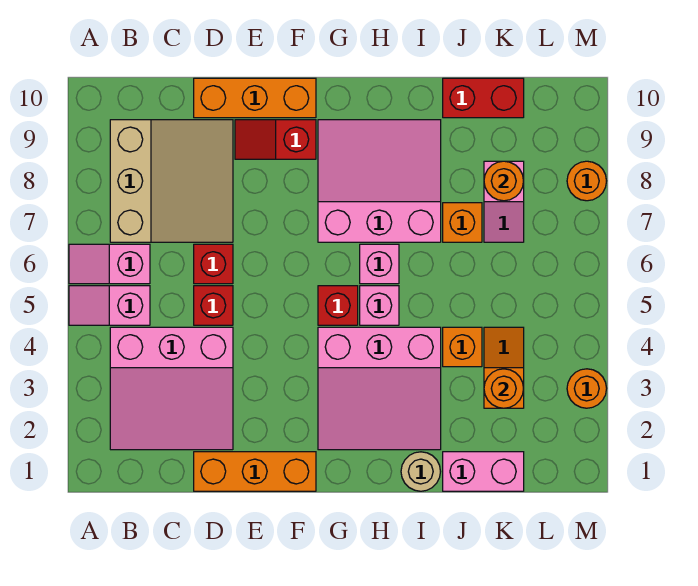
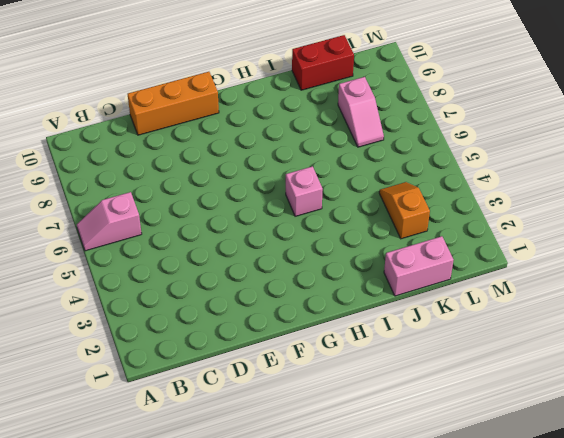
none -> pink slope A5:B5 level 1 top B
none -> pink slope B2:D4 level 1 top 4
none -> tan slope B7:D9 level 1 top B

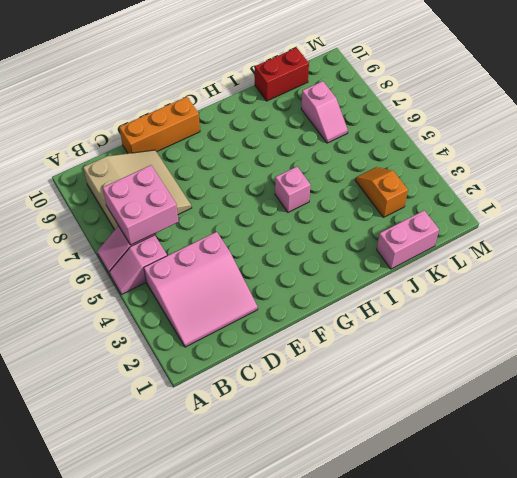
pink brick B6:C7 level 2 -> none
none -> orange brick D1:F1 level 1
none -> red brick D5 level 1
none -> red brick D6 level 1

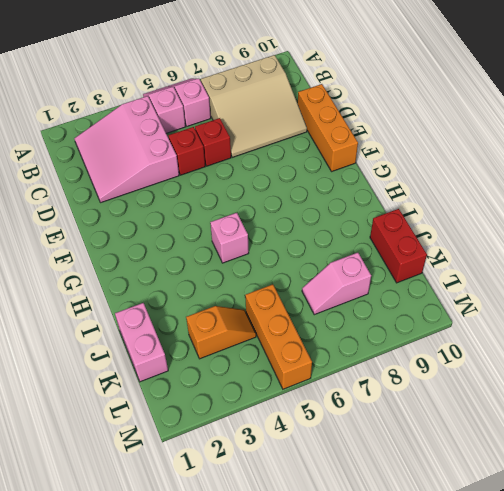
orange brick K5:M5 level 1 -> orange brick D1:F1 level 1
none -> red slope E9:F9 level 1 top F
none -> pink slope G2:I4 level 1 top 4
none -> red brick G5 level 1

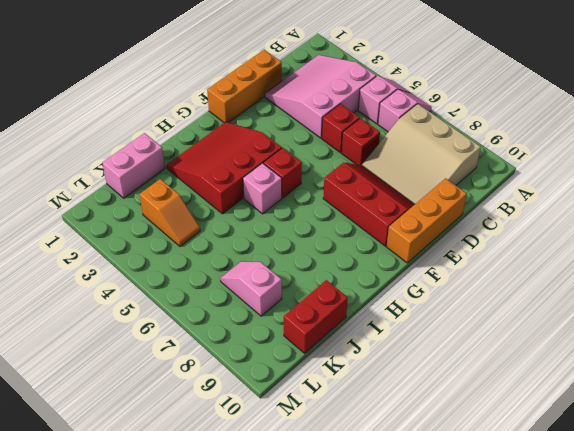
red slope E7:F9 level 1 top F -> red slope E9:F9 level 1 top F
red slope G2:I4 level 1 top 4 -> pink slope G2:I4 level 1 top 4
none -> pink slope G7:I9 level 1 top 7
none -> pink brick H6 level 1
none -> tan round brick I1 level 1

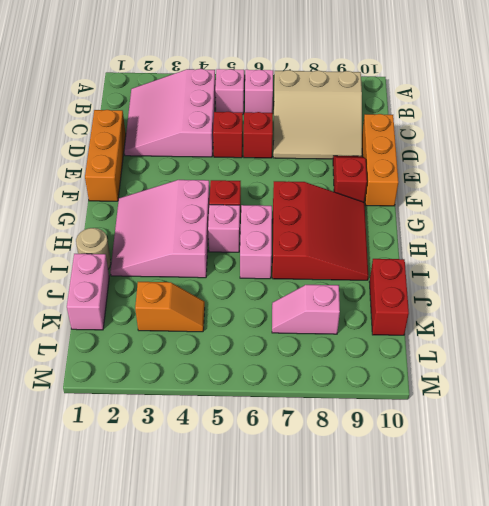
red slope G7:I9 level 1 top 7 -> pink slope G7:I9 level 1 top 7
pink brick H6:I6 level 1 -> pink brick H6 level 1
none -> orange brick J4 level 1
none -> orange brick J7 level 1
none -> orange round brick M3 level 1

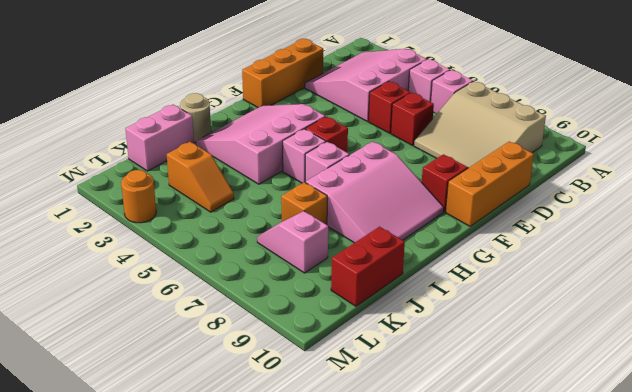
none -> orange brick J4 level 1
none -> orange round brick M8 level 1
none -> orange round brick K3 level 2

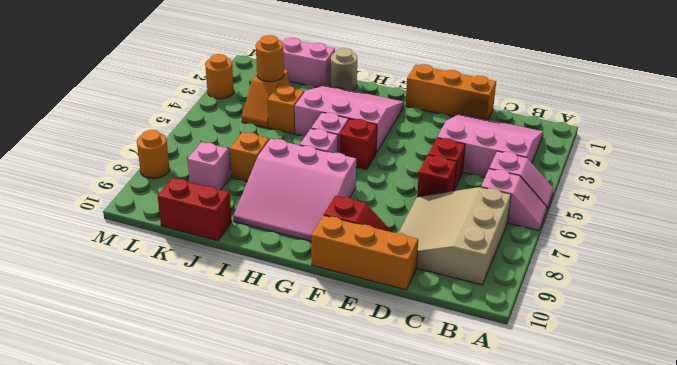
none -> orange round brick K8 level 2

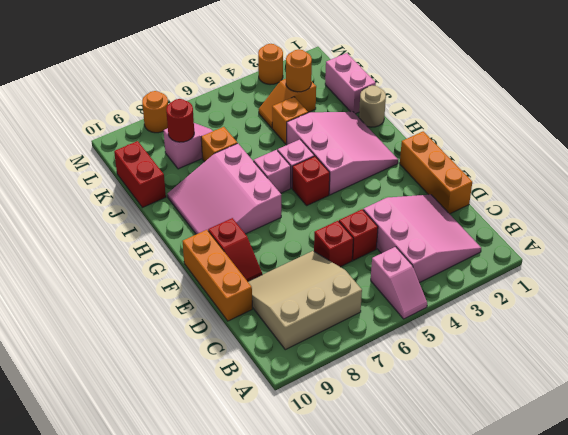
red round brick K8 level 2 -> orange round brick K8 level 2
none -> pink slope A6:B6 level 1 top B

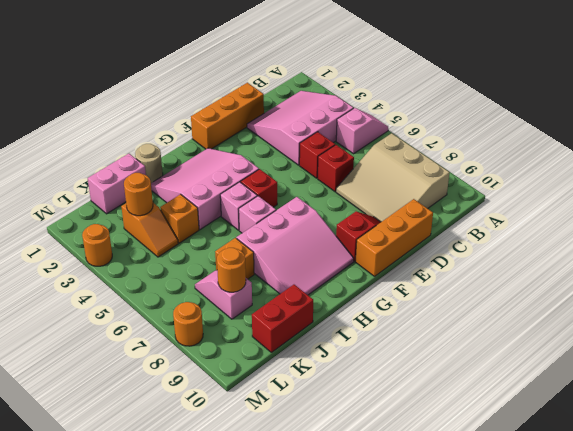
none -> pink slope A6:B6 level 1 top B

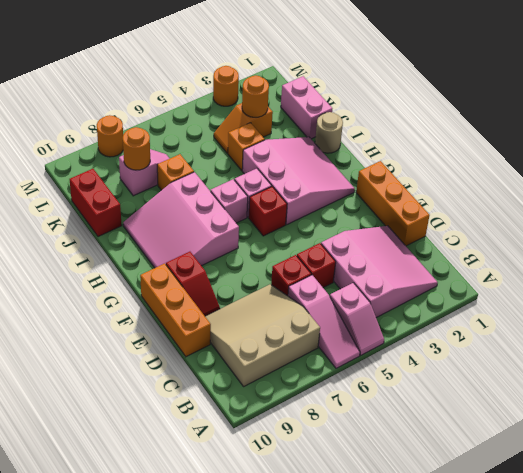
pink slope A6:C6 level 1 top C -> pink slope A6:B6 level 1 top B

